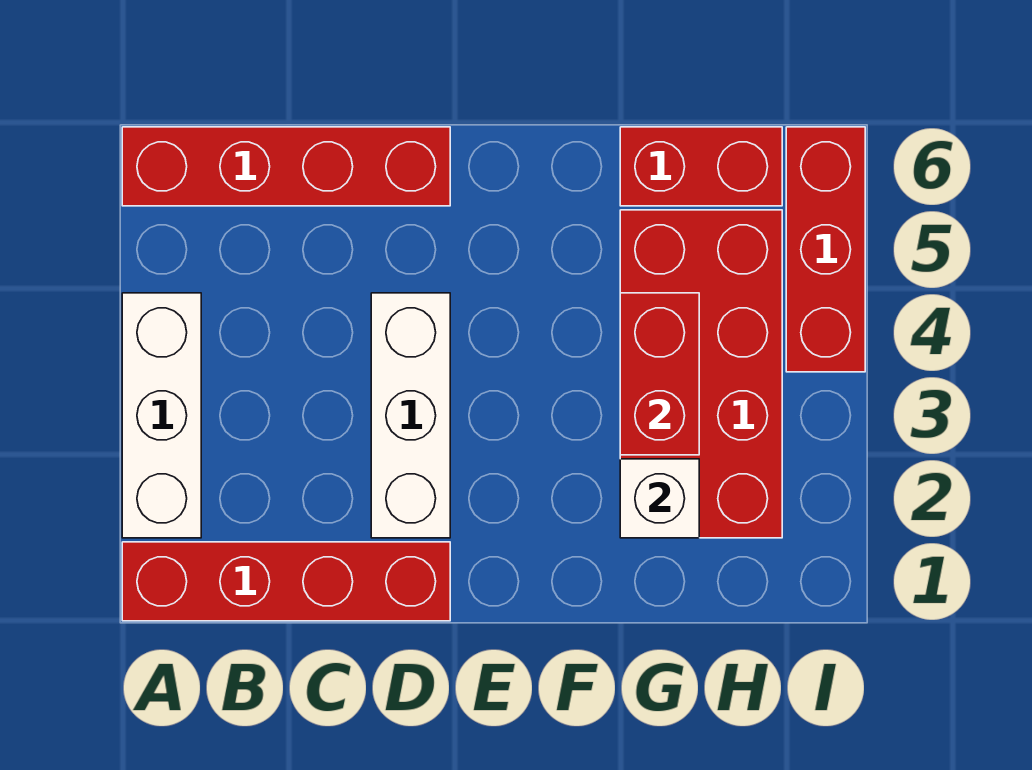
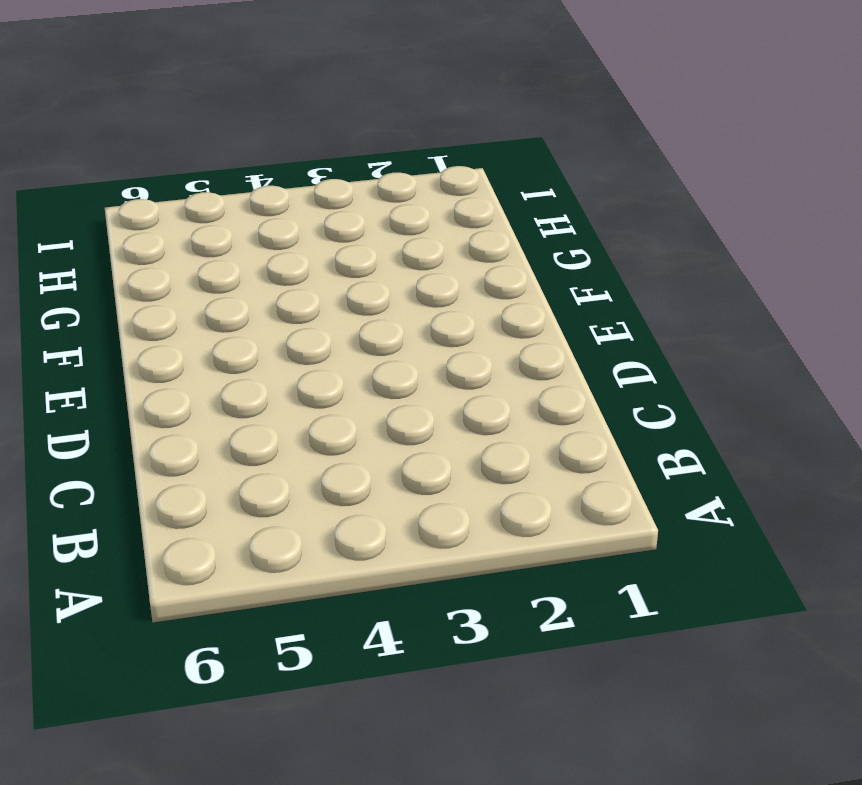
none -> red brick A1:D1 level 1
none -> white brick A2:A4 level 1

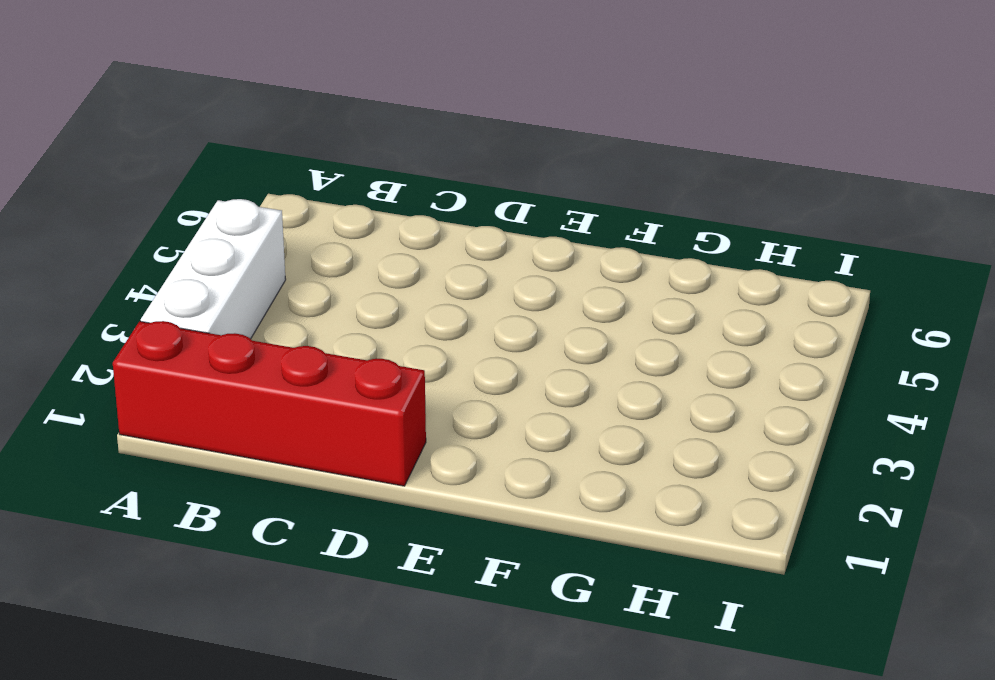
none -> red brick A6:D6 level 1
none -> white brick D2:D4 level 1

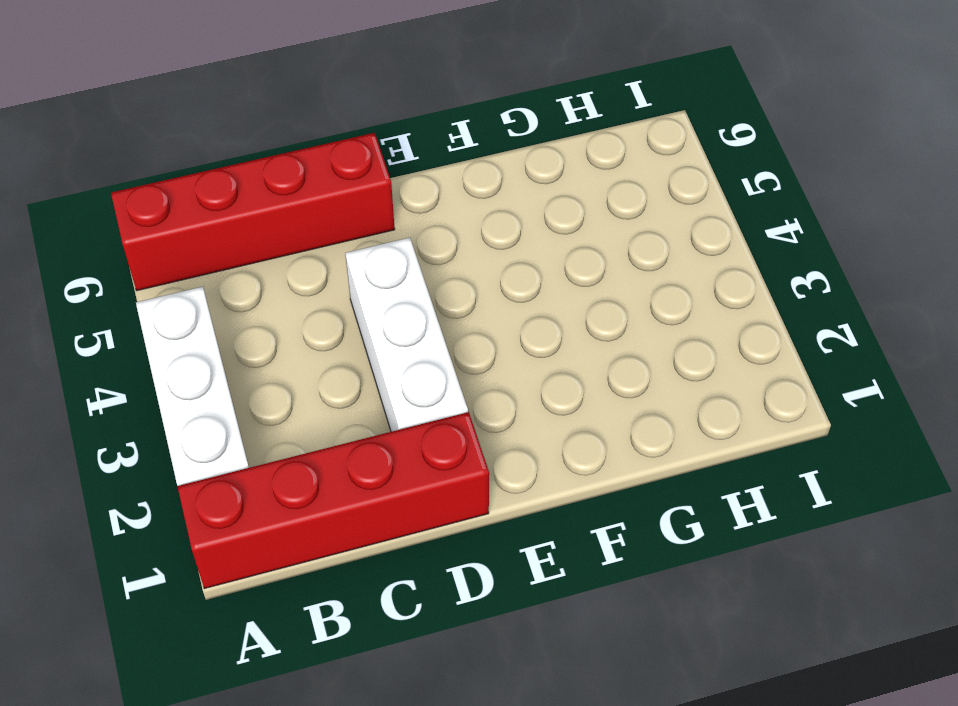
none -> red brick G2:H5 level 1
none -> red brick G6:H6 level 1

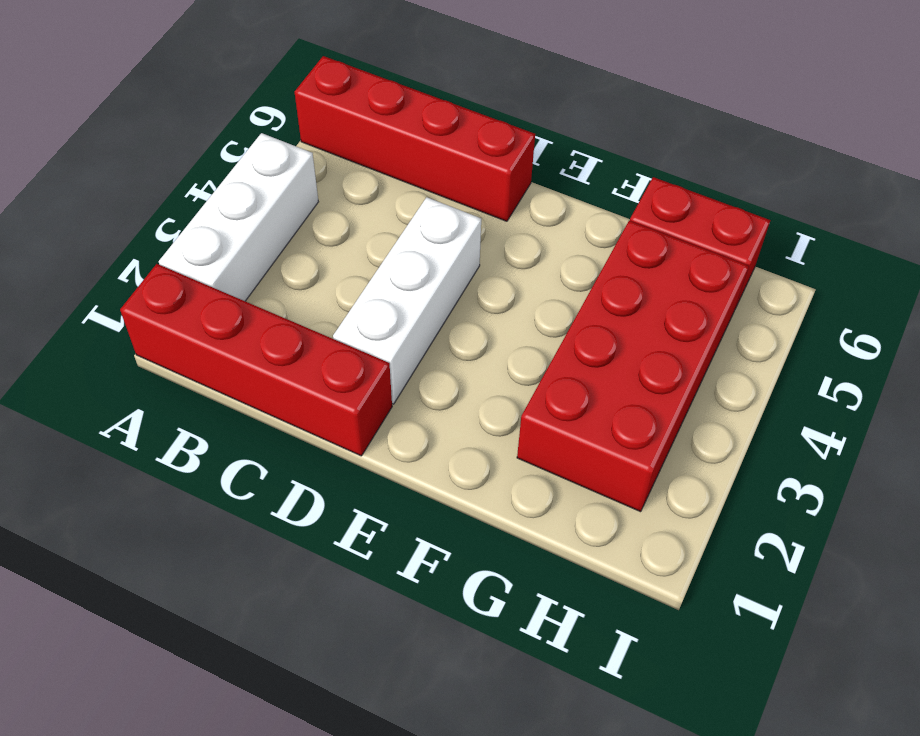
none -> red brick I4:I6 level 1
none -> white brick G2 level 2

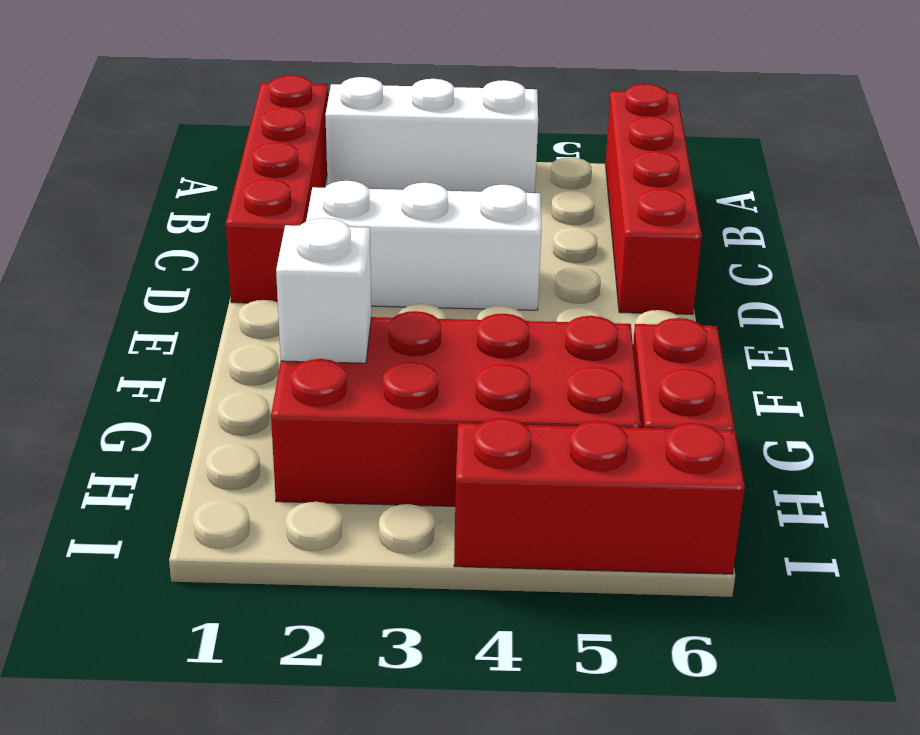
none -> red brick G3:G4 level 2

